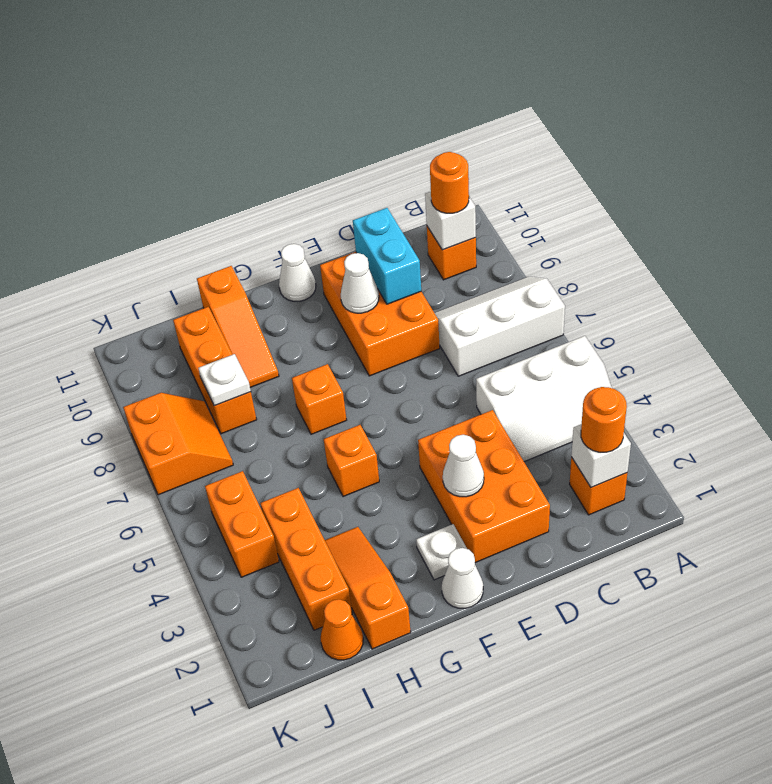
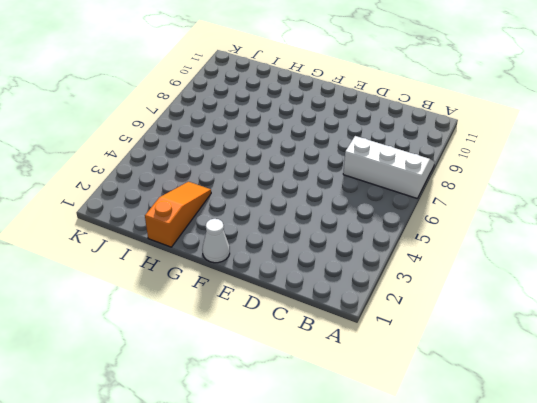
none -> white slope A4:C5 level 1 top 5
none -> orange brick B2 level 1
none -> orange brick B10 level 1

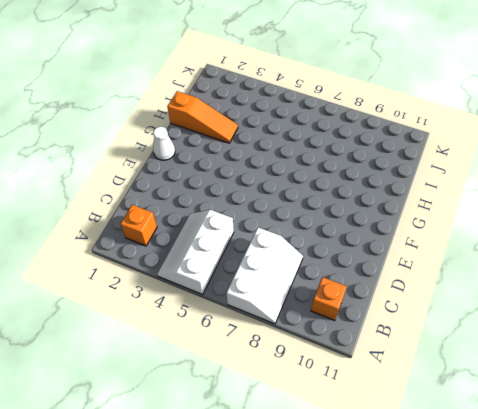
none -> orange brick D2:E4 level 1
none -> orange brick D8:E10 level 1
none -> white plate F2 level 1

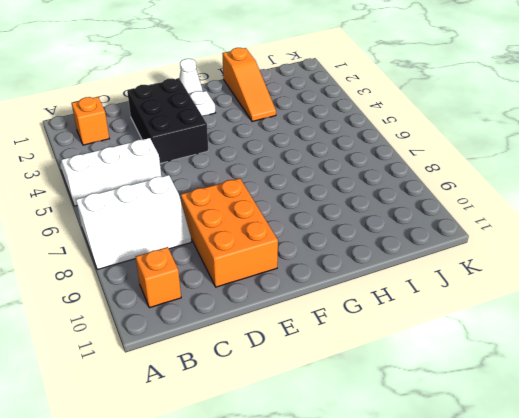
black brick D2:E4 level 1 -> orange brick D2:E4 level 1
none -> white cone F11 level 1
none -> orange brick G5 level 1
none -> orange brick G7 level 1

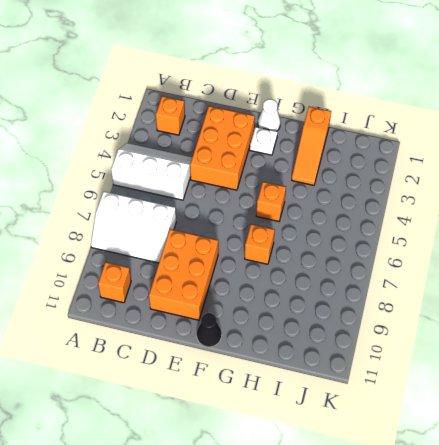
black cone F11 level 1 -> white cone F11 level 1
none -> orange slope H9:H11 level 1 top 11
none -> orange cone I1 level 1
none -> orange brick I2:I4 level 1

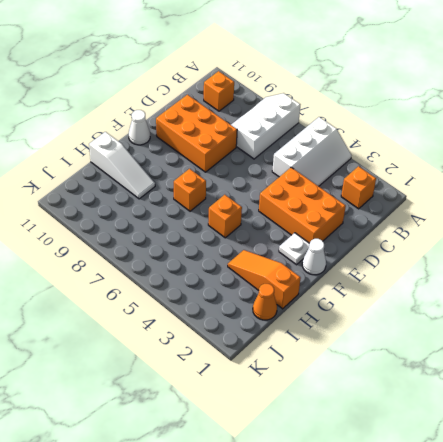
white slope H9:H11 level 1 top 11 -> orange slope H9:H11 level 1 top 11
none -> orange brick I2:I4 level 1
none -> orange brick I8:I10 level 1
none -> orange brick J4:J5 level 1

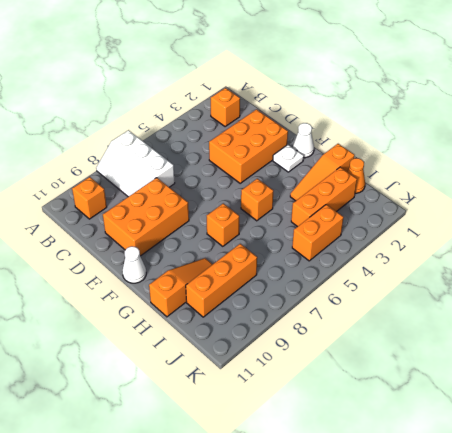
none -> white slope A4:C5 level 1 top 5
none -> orange slope J7:K8 level 1 top K
none -> white brick B2 level 2

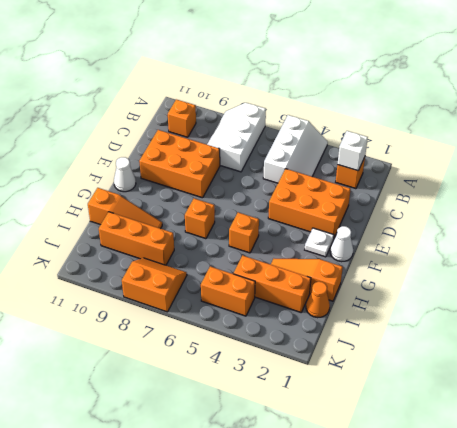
none -> white brick B10 level 2
none -> cyan brick D9:D10 level 2
none -> white cone E3 level 2

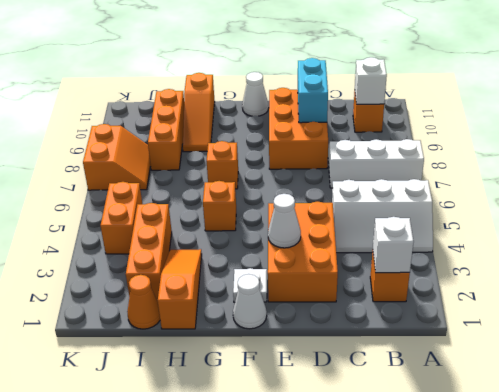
none -> white cone E9 level 2
none -> white plate I8 level 2
none -> orange round brick B2 level 3

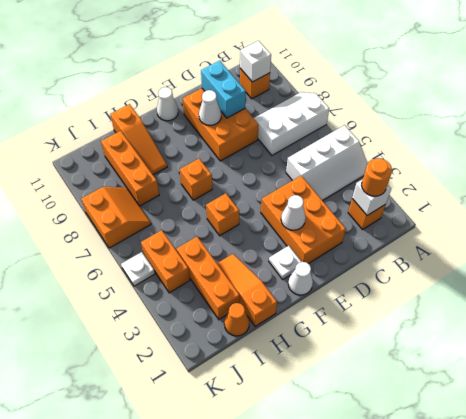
white plate K5 level 1 -> white plate I8 level 2
none -> orange round brick B10 level 3

